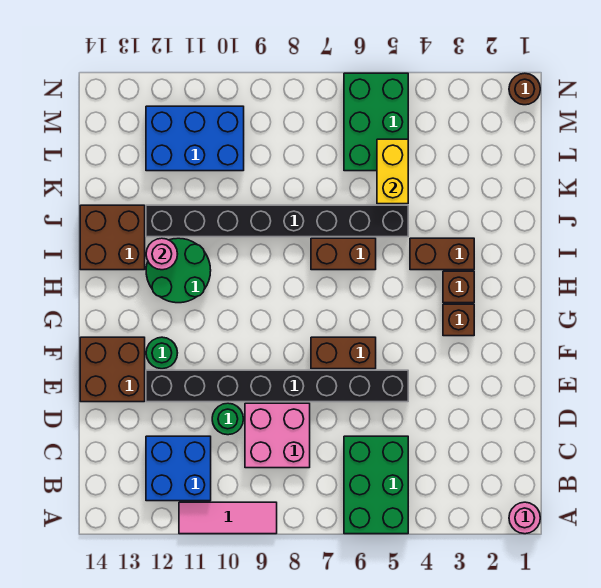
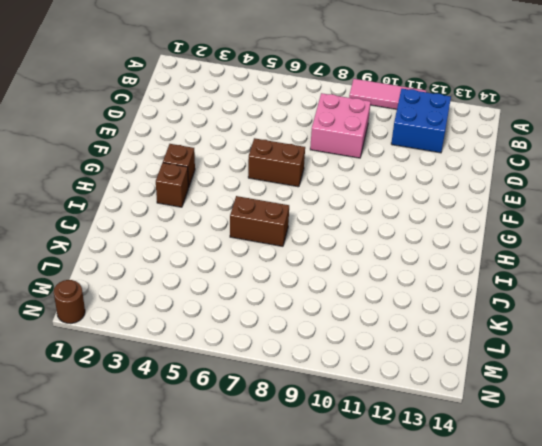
none -> pink round brick A1 level 1
none -> green brick A5:C6 level 1
none -> green round brick D10 level 1

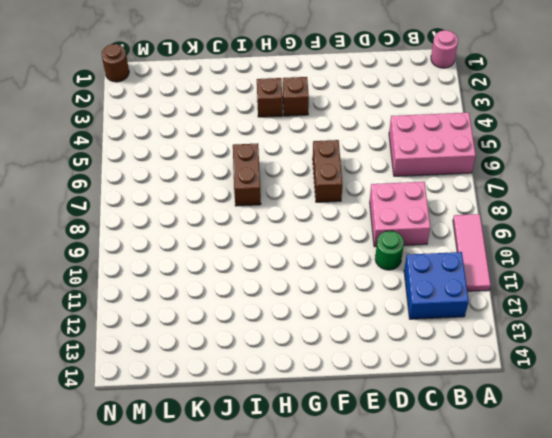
pink brick A5:C6 level 1 -> green brick A5:C6 level 1
none -> black brick E5:E12 level 1
none -> brown brick E13:F14 level 1
none -> green round brick F12 level 1

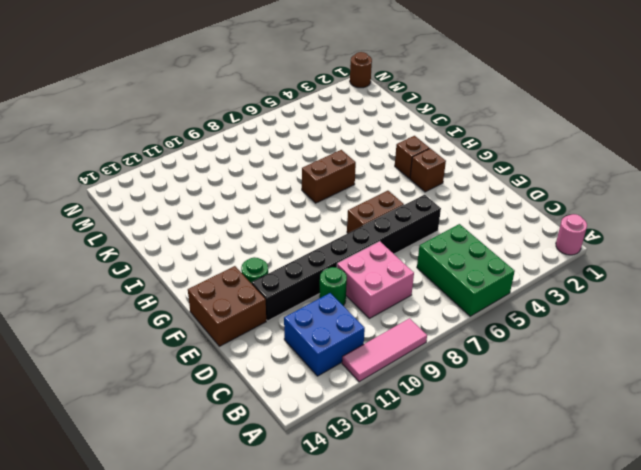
none -> green round brick H11:I12 level 1
none -> brown brick I3:I4 level 1
none -> brown brick I13:J14 level 1

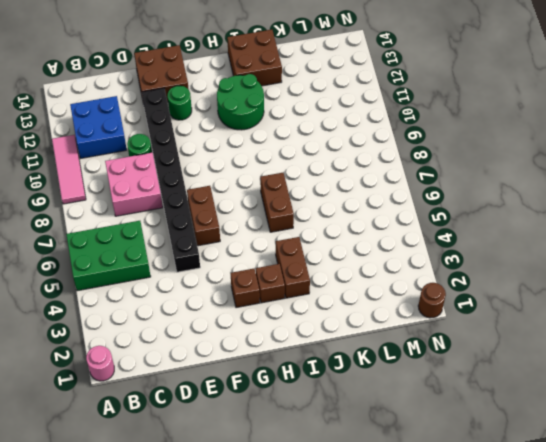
none -> black brick J5:J12 level 1
none -> green brick L5:N6 level 1
none -> blue brick L10:M12 level 1

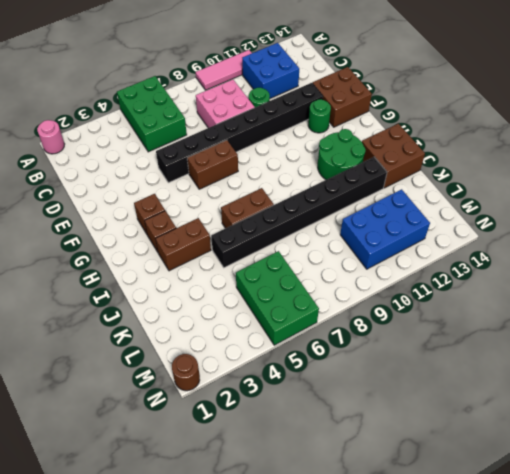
none -> pink round brick I12 level 2
none -> yellow brick K5:L5 level 2

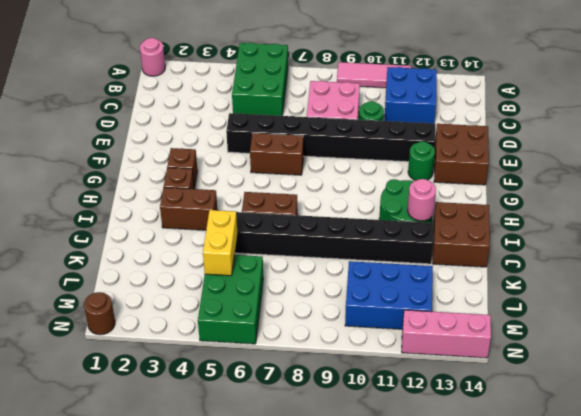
pink brick N12:N14 level 1 -> none

